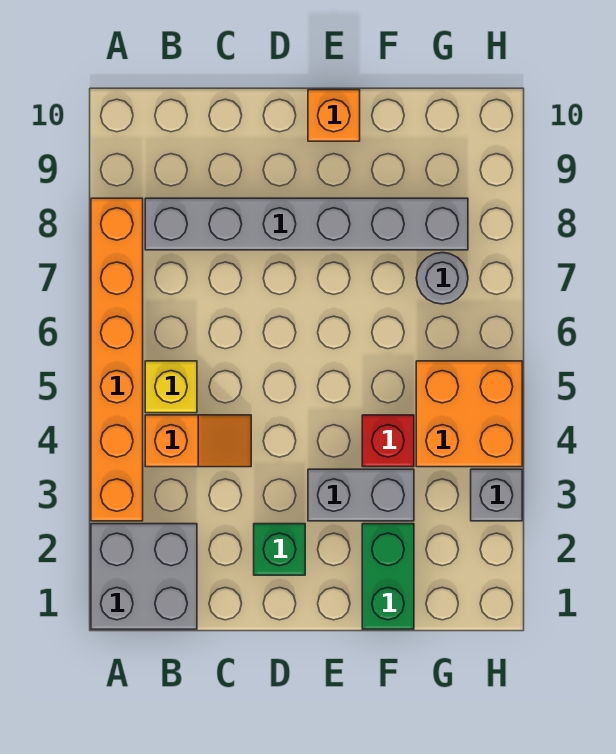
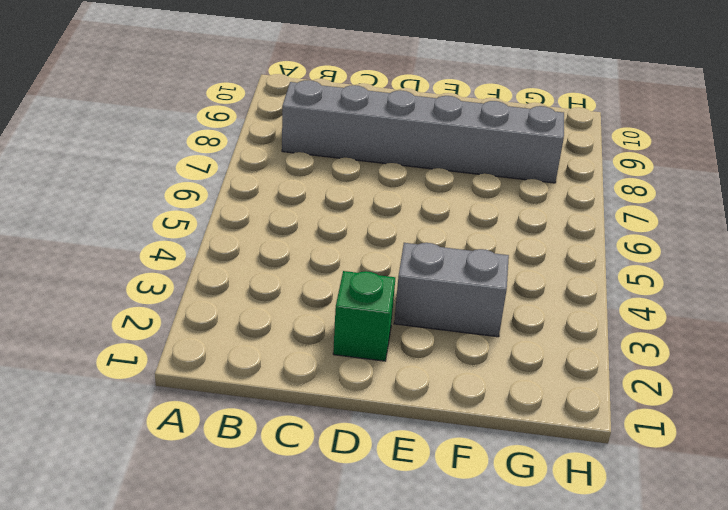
none -> grey brick A1:B2 level 1
none -> orange brick A3:A8 level 1
none -> orange slope B4:C4 level 1 top B

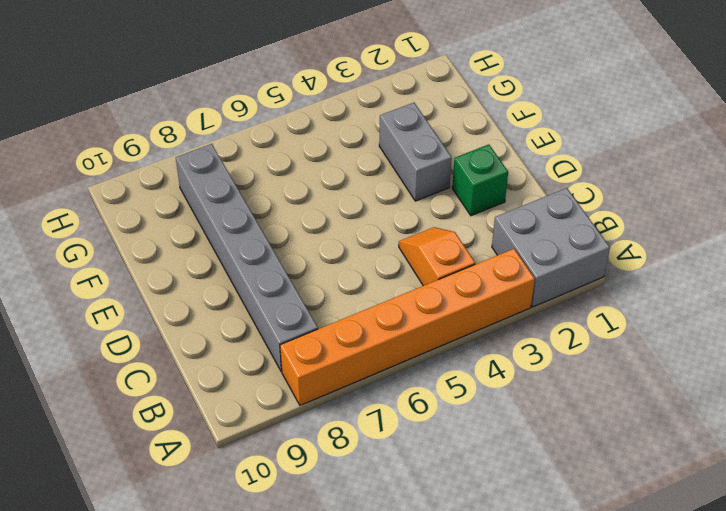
none -> yellow brick B5 level 1
none -> orange brick E10 level 1
none -> green brick F1:F2 level 1

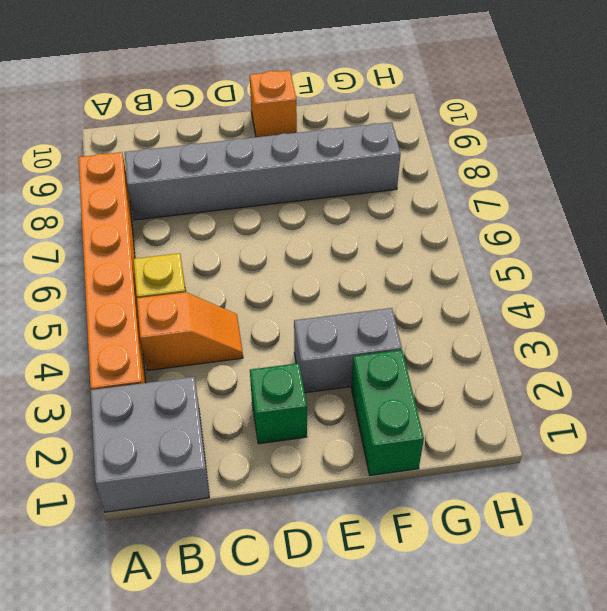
none -> red brick F4 level 1
none -> orange brick G4:H5 level 1
none -> grey round brick G7 level 1

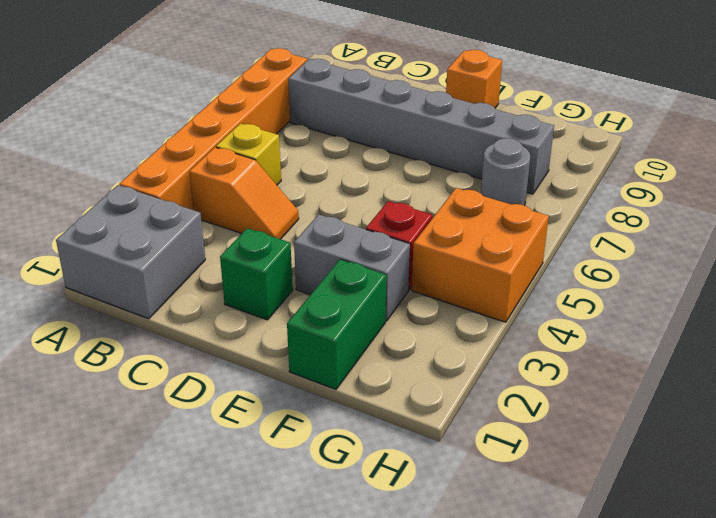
none -> grey brick H3 level 1

